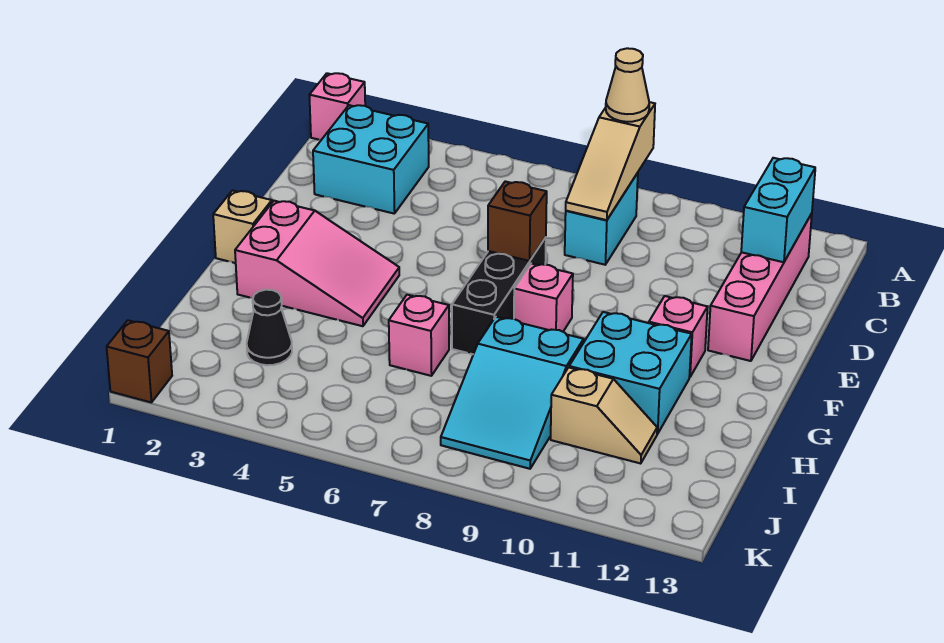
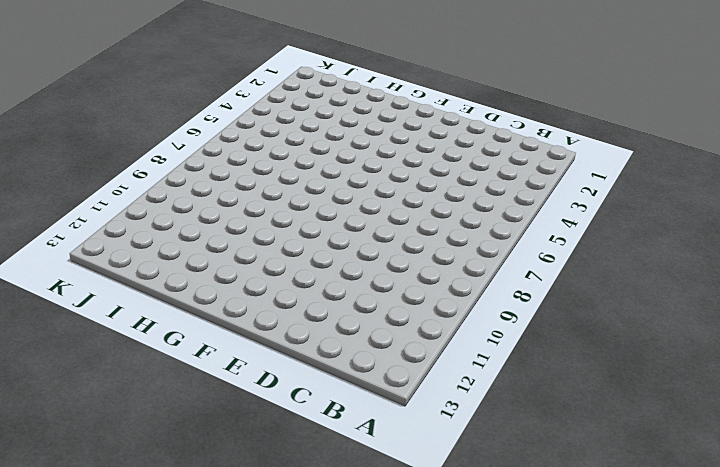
none -> pink brick A1 level 1
none -> cyan brick B2:C3 level 1
none -> cyan brick B8:C8 level 1

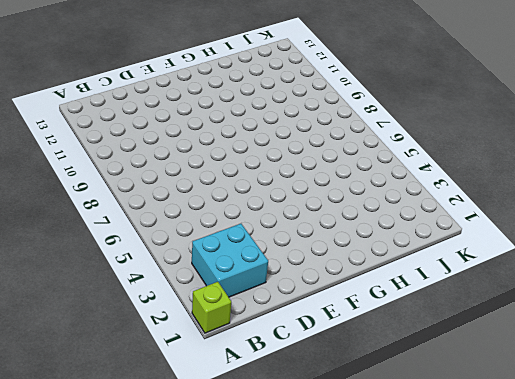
lime brick A1 level 1 -> pink brick A1 level 1
none -> cyan brick B8:C8 level 1
none -> pink brick B12:E12 level 1
none -> black brick E7:G7 level 1

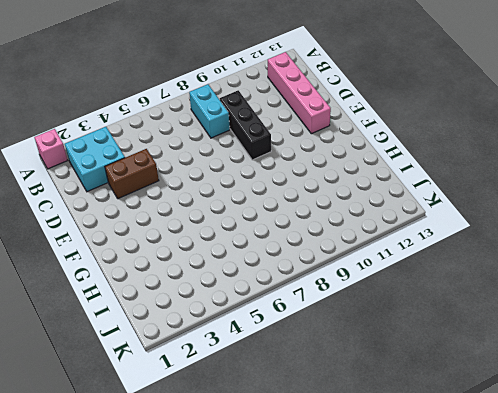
black brick C9:E9 level 1 -> black brick E7:G7 level 1
brown brick D3:D4 level 1 -> none
none -> tan brick F1 level 1
none -> pink slope F2:G4 level 1 top 2
none -> pink brick F8 level 1

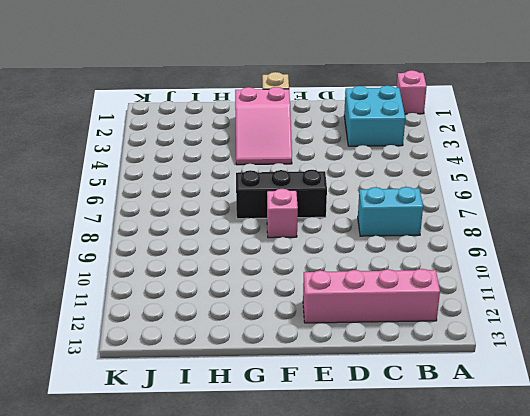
none -> pink brick F11 level 1
none -> cyan brick G10:H11 level 1
none -> pink brick H6 level 1

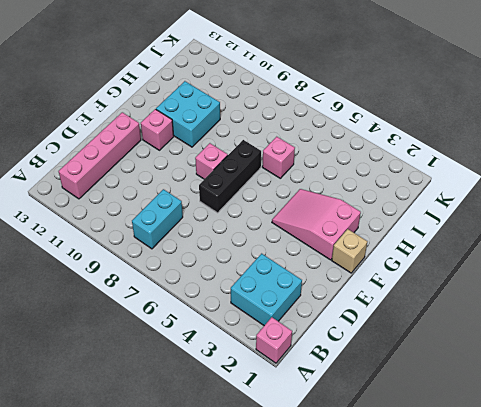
none -> cyan slope H8:J9 level 1 top H
none -> black cone I3 level 1
none -> tan slope I10:I11 level 1 top 10

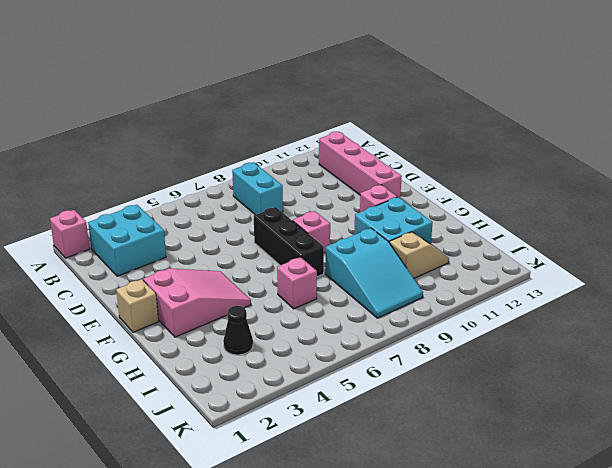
none -> brown brick K1 level 1
none -> tan slope A8:C8 level 2 top A
none -> cyan brick B12:C12 level 2

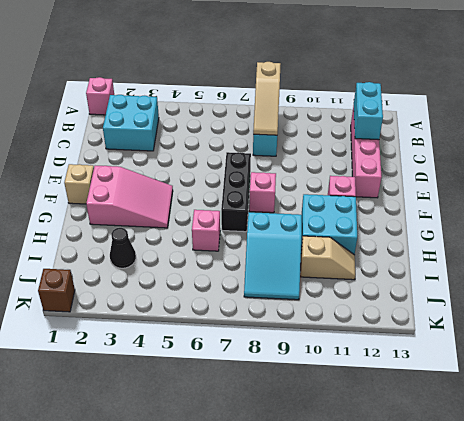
none -> brown brick E7 level 2
none -> tan cone A8 level 3

